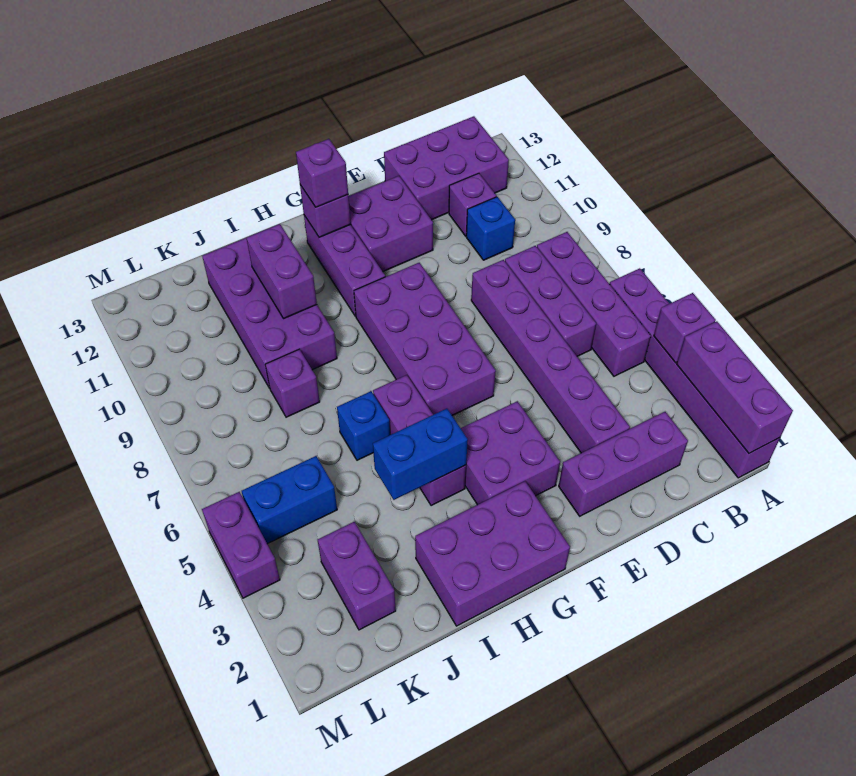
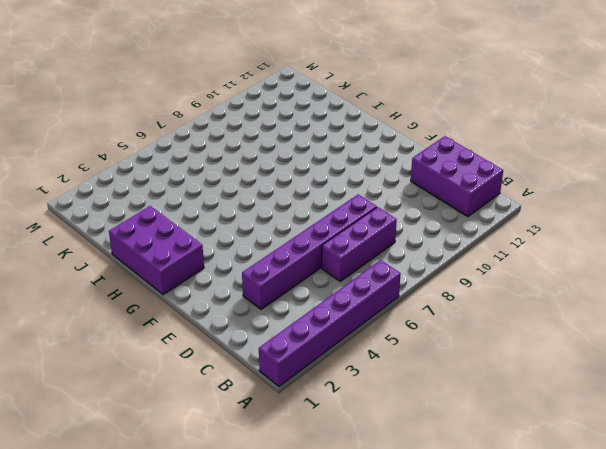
none -> purple brick B5:B8 level 1
none -> purple brick C2:E2 level 1
none -> blue brick C10 level 1

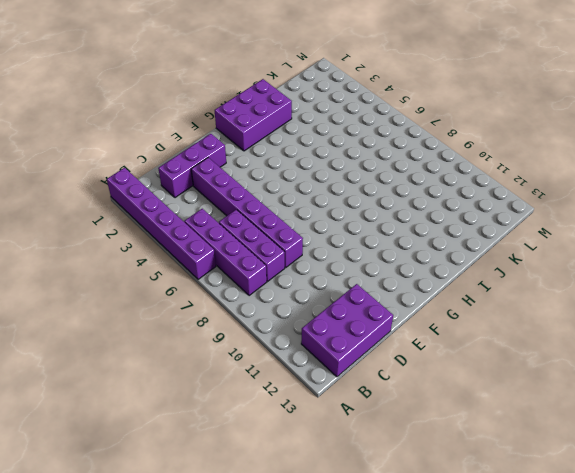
none -> blue brick C10 level 1
none -> purple brick C11 level 1
none -> purple brick E11:F12 level 1

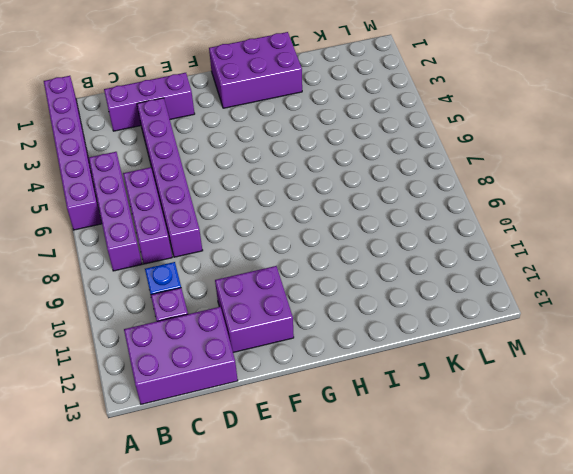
none -> purple brick F3:G4 level 1
none -> purple brick F6:G9 level 1
none -> purple brick G10:G12 level 1

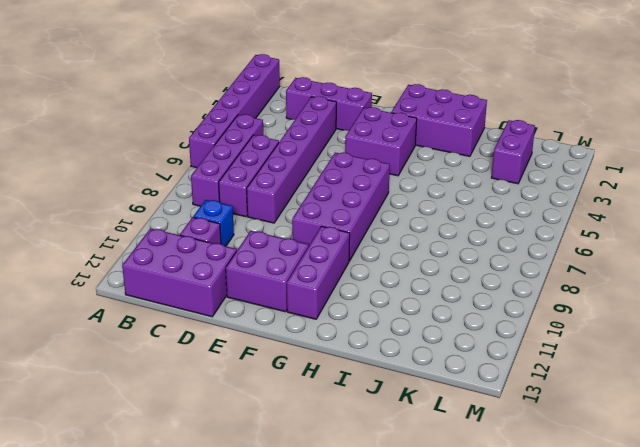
none -> purple brick H4:H6 level 1
none -> blue brick I6 level 1
none -> purple brick I9:J12 level 1

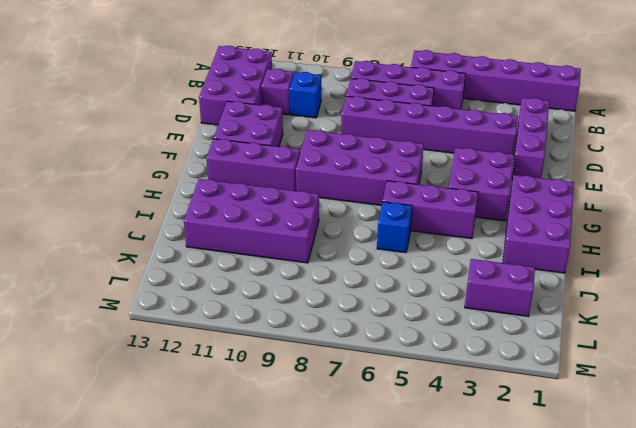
none -> purple brick J8 level 1
none -> blue brick K5:L5 level 1
none -> purple brick M4:M5 level 1

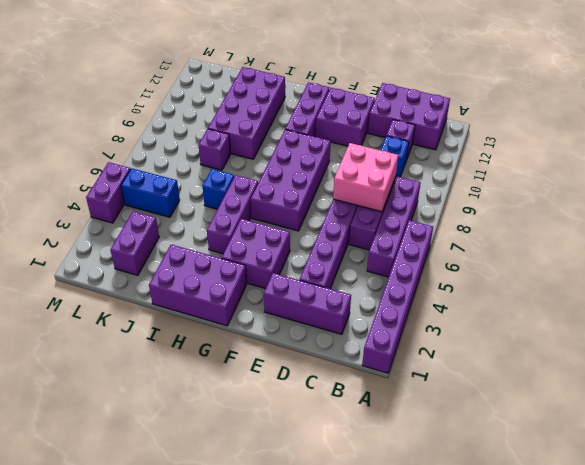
pink brick C7:D8 level 2 -> none
none -> purple brick A1:A3 level 2
none -> purple brick A4 level 2
none -> purple brick G12 level 2

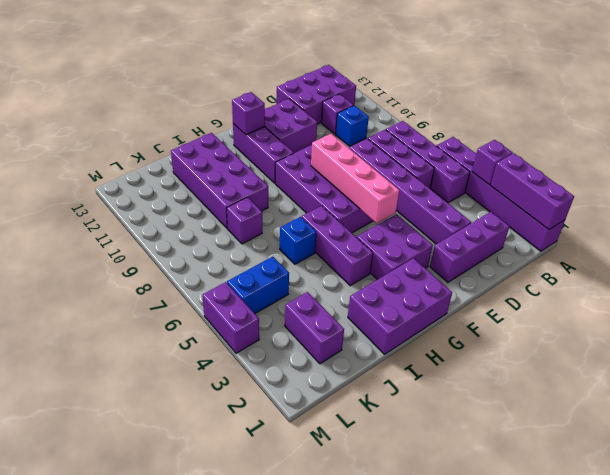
pink brick F5:F8 level 2 -> none
none -> blue brick H4:I4 level 2
none -> purple brick I10:I11 level 2
none -> purple brick G12 level 3

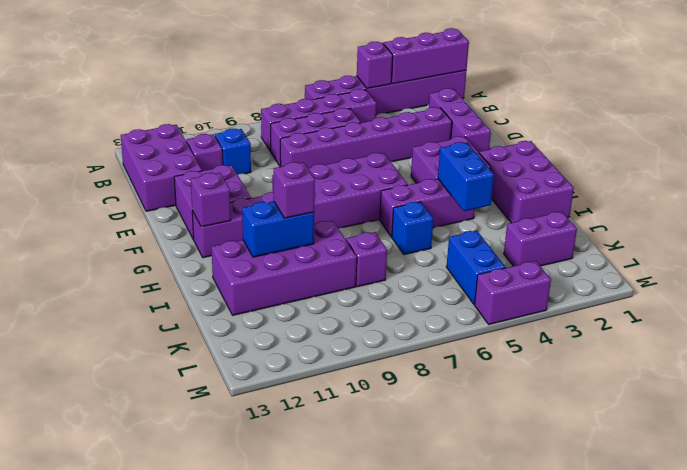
blue brick I10:I11 level 2 -> purple brick I10:I11 level 2
purple brick I10 level 3 -> purple brick G12 level 3

